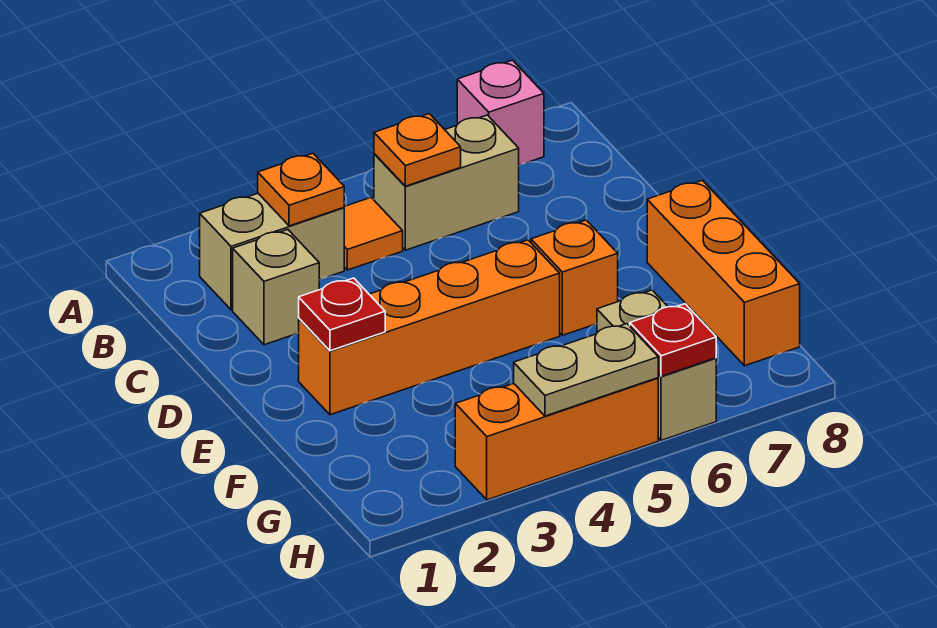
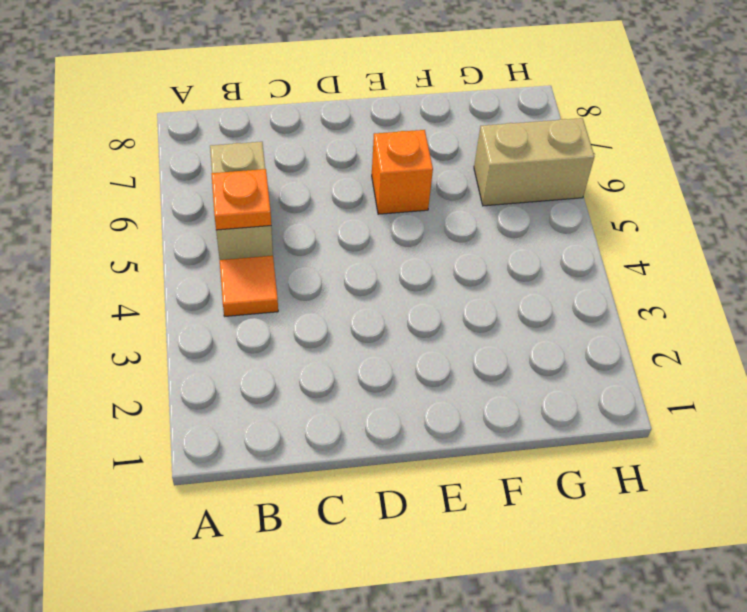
none -> pink brick A7 level 1
none -> tan brick B2:B3 level 1
none -> tan brick C2 level 1

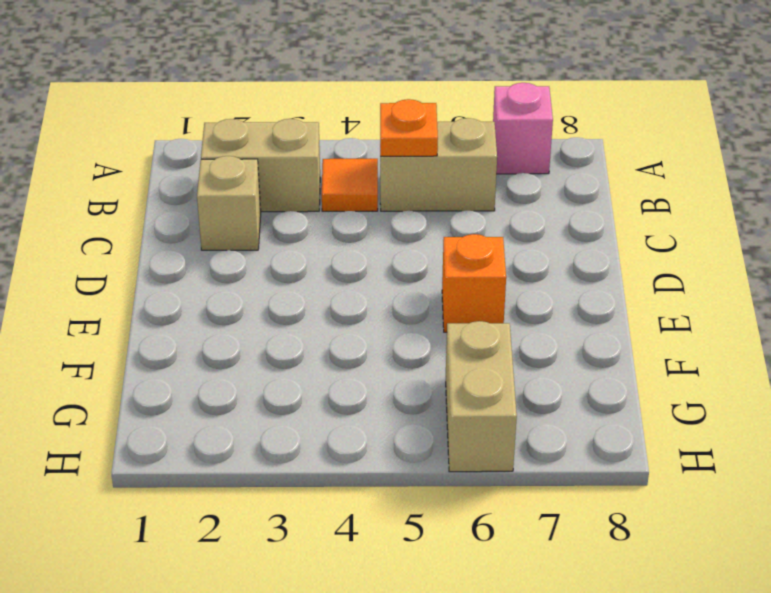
none -> orange brick E2:E5 level 1
none -> orange brick E8:G8 level 1
none -> orange brick H3:H5 level 1

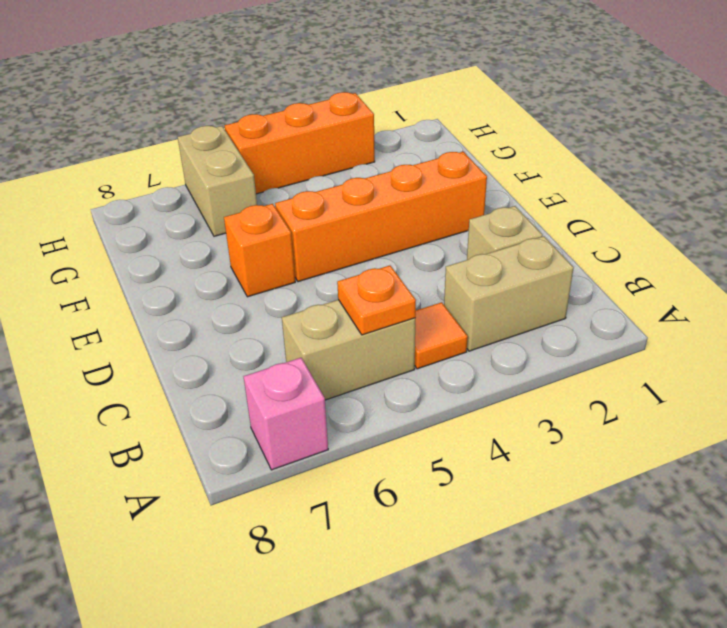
none -> orange brick E8:G8 level 1
none -> orange plate B3 level 2
none -> red plate E2 level 2

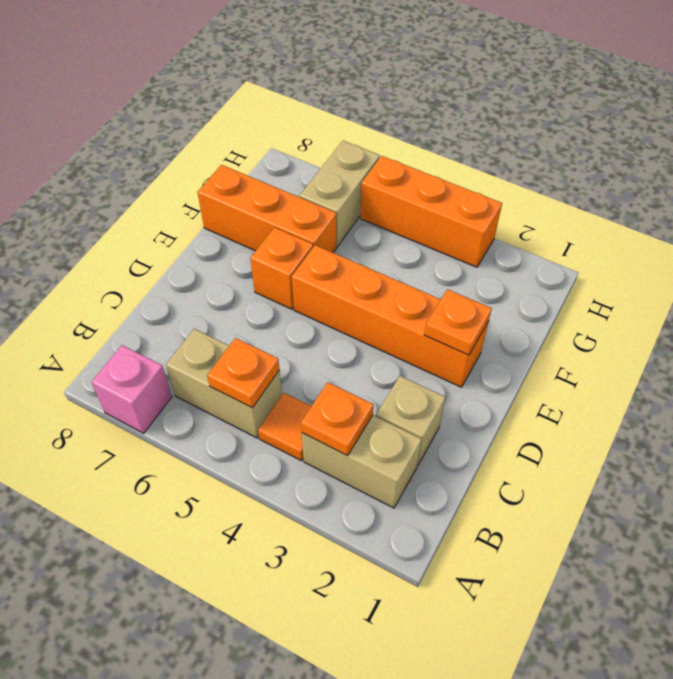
orange plate E2 level 2 -> red plate E2 level 2
orange brick F6:F8 level 1 -> orange brick E8:G8 level 1
none -> tan plate H4:H5 level 2
none -> red plate H6 level 2

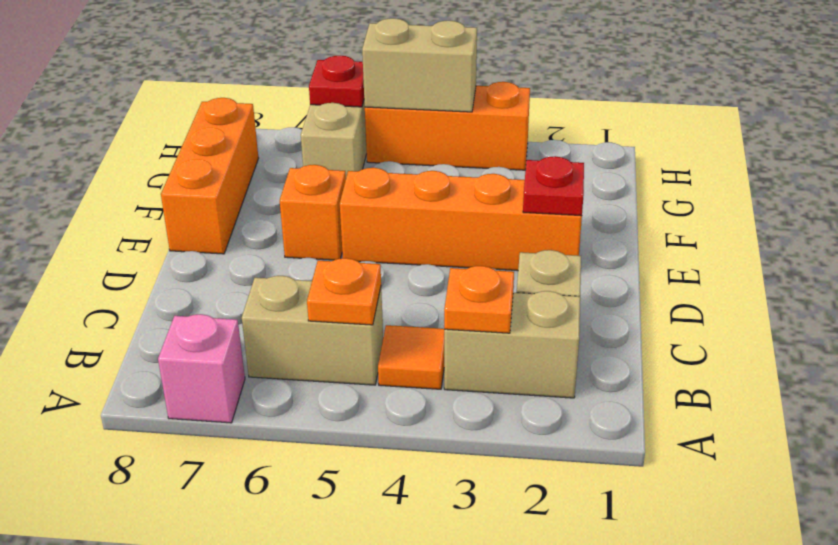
tan brick H4:H5 level 2 -> tan plate H4:H5 level 2

